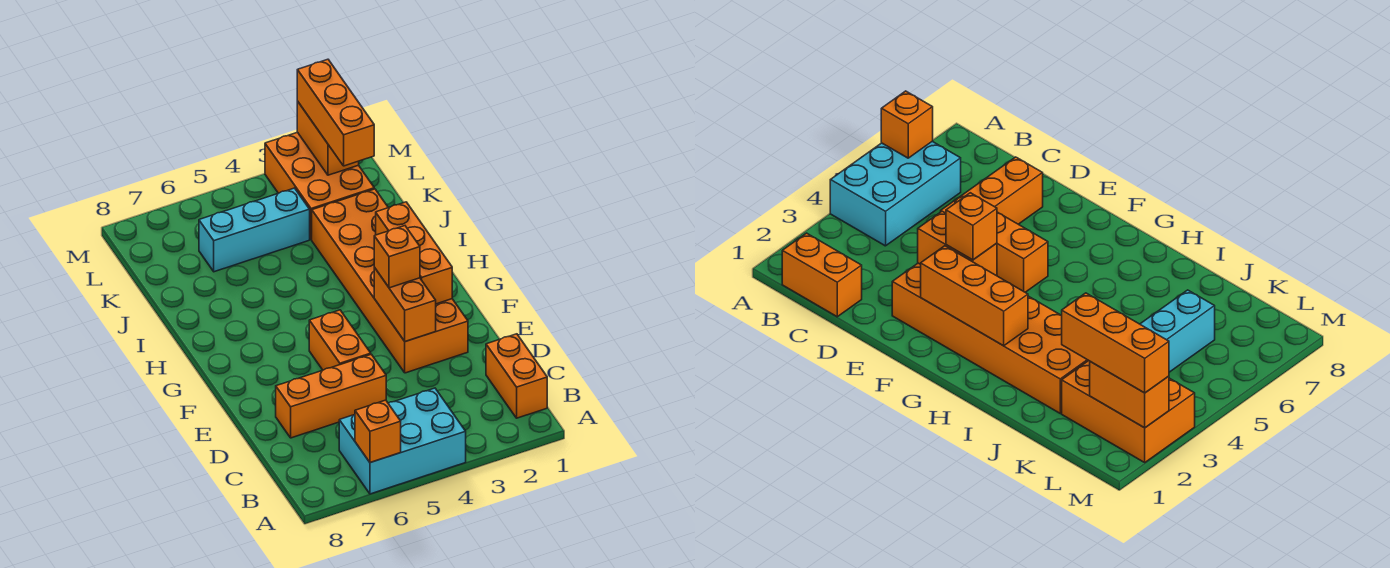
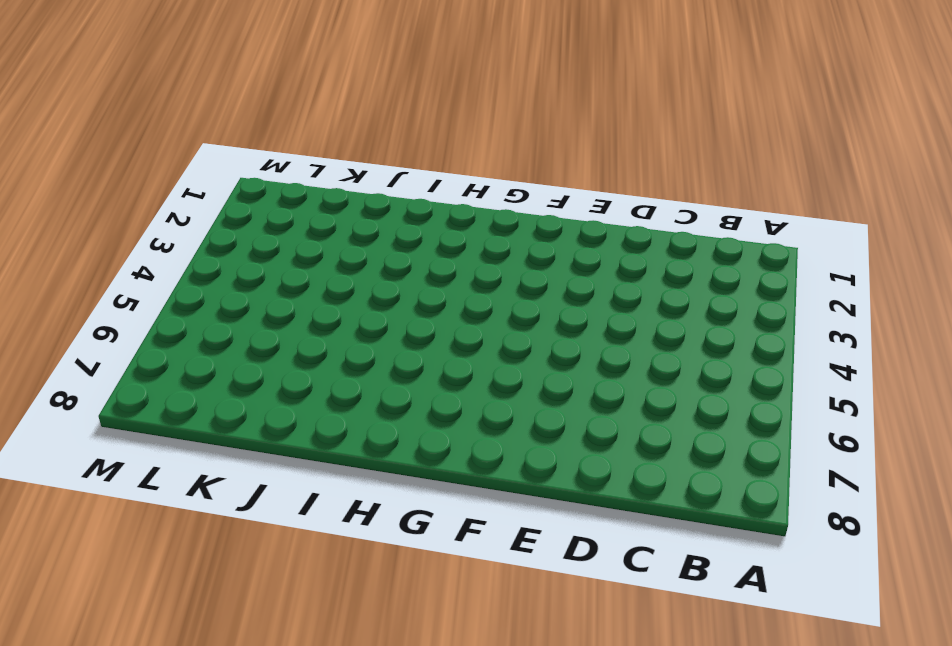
none -> cyan brick A4:B6 level 1
none -> orange brick B1:C1 level 1
none -> orange brick D5:D7 level 1

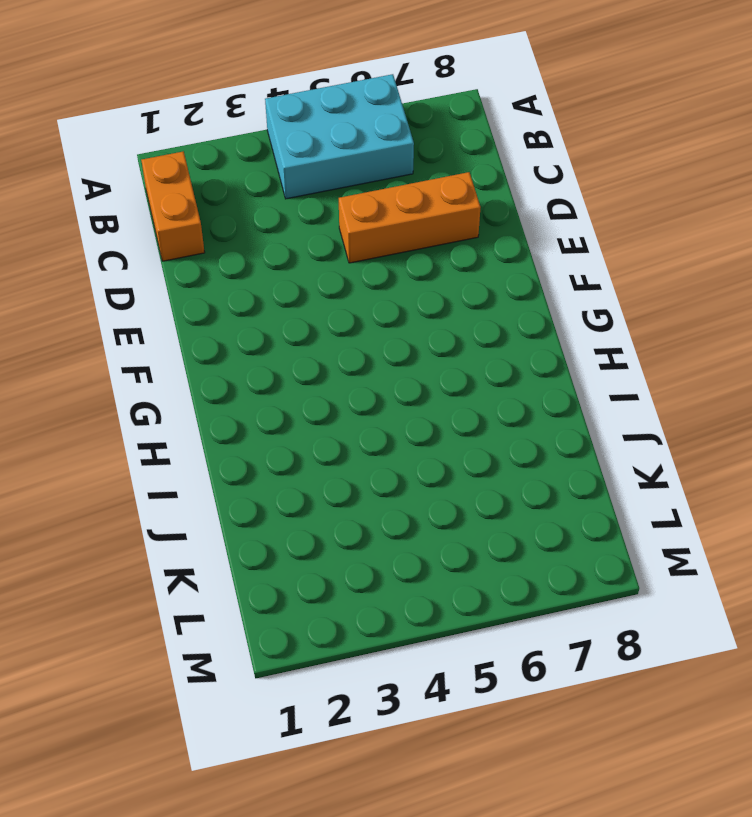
none -> orange brick E2:J3 level 1
none -> orange brick E5:F5 level 1
none -> orange brick K2:M3 level 1

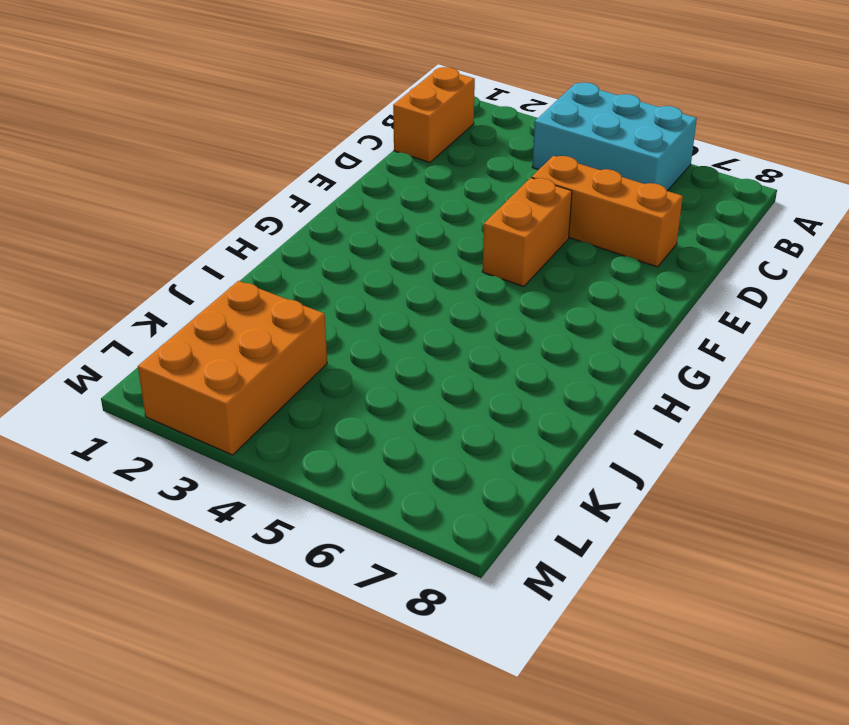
none -> orange brick E2:J3 level 1
none -> cyan brick K4:K6 level 1
none -> orange brick A6 level 2

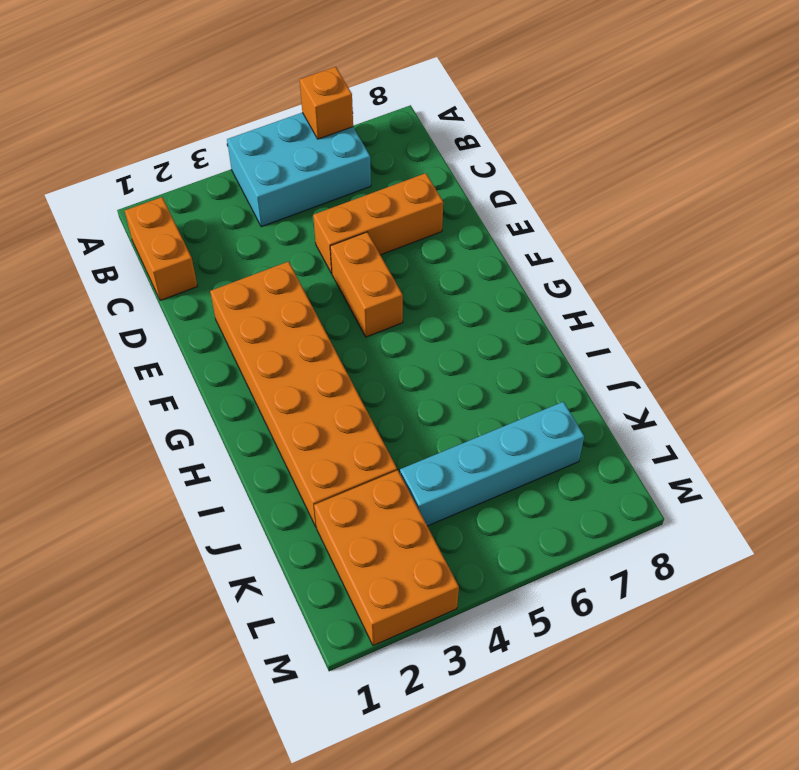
cyan brick K4:K7 level 1 -> cyan brick K4:K6 level 1
none -> orange brick E3:F3 level 2
none -> orange brick F2:H2 level 2
none -> orange brick L2:M2 level 2

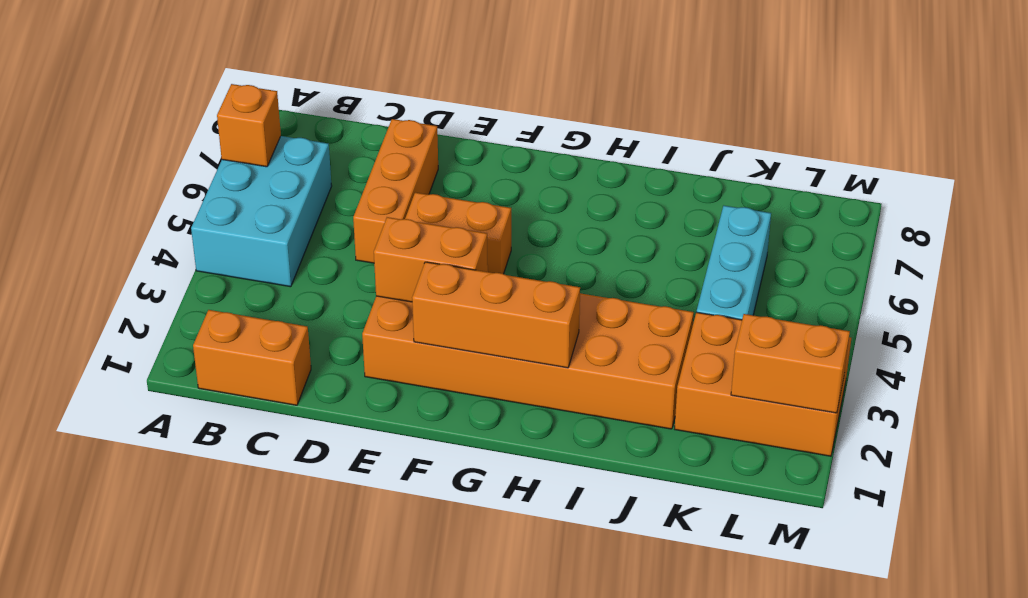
none -> orange brick F3 level 3
none -> orange brick K2:M2 level 3

